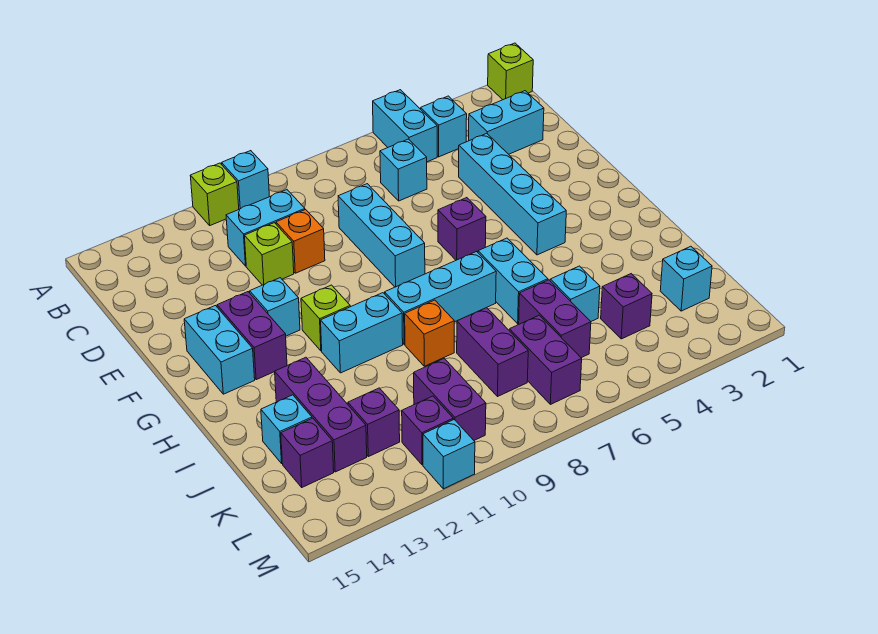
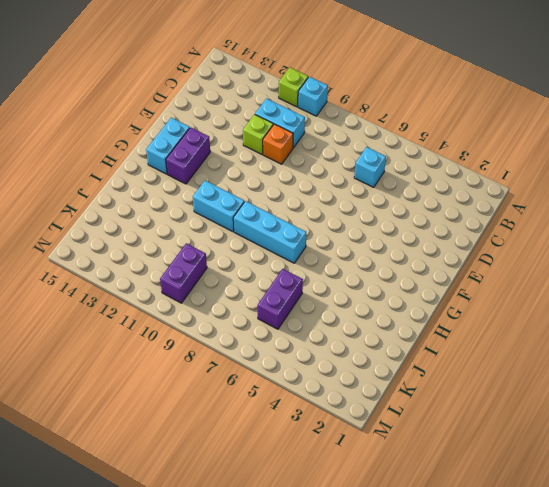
none -> lime brick A1 level 1
none -> cyan brick A5:B5 level 1
none -> cyan brick B4 level 1
none -> cyan brick C2:C3 level 1

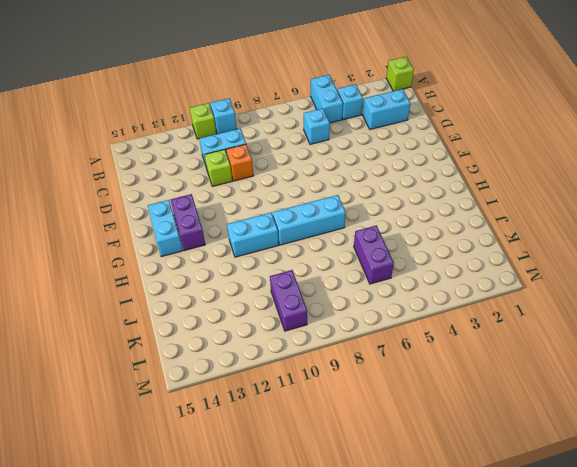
none -> cyan brick D4:G4 level 1
none -> cyan brick D8:F8 level 1
none -> purple brick F6 level 1
none -> cyan brick F12 level 1

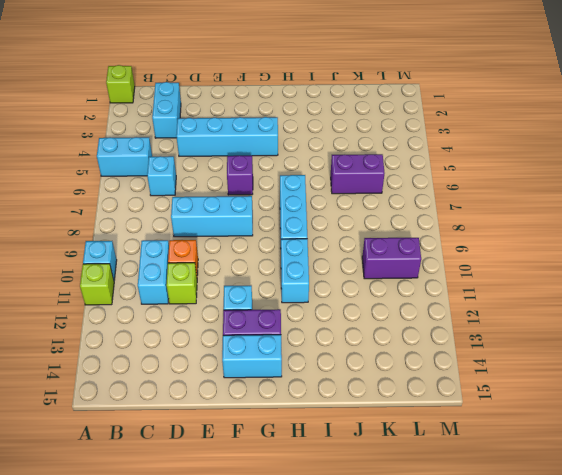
none -> cyan brick B4 level 1
none -> lime brick G11 level 1
none -> cyan brick H6:I6 level 1
none -> orange brick I9 level 1

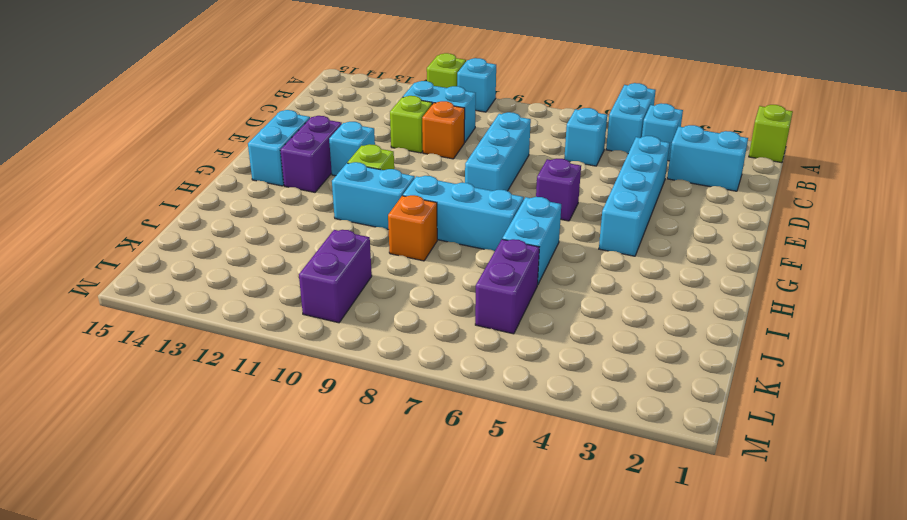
none -> purple brick I13:K13 level 1
none -> cyan brick J5 level 1
none -> purple brick J8:K8 level 1
none -> cyan brick J14 level 1

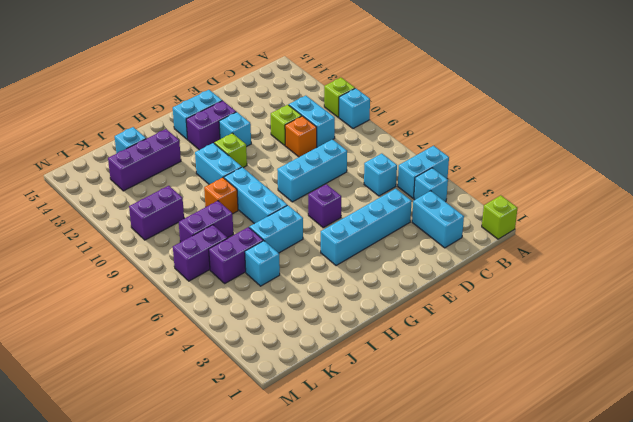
none -> cyan brick K2 level 1
none -> purple brick K4 level 1
none -> purple brick K12 level 1
none -> purple brick K14 level 1

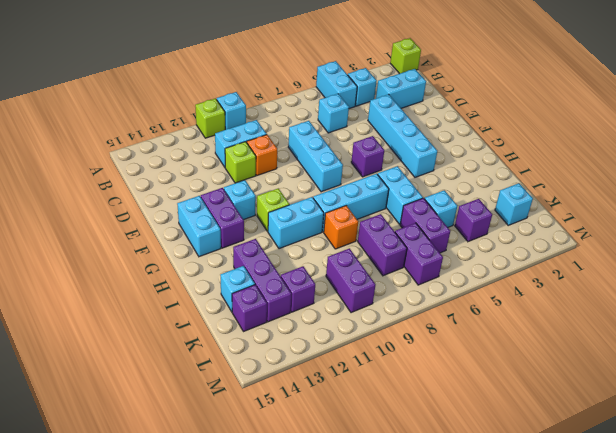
none -> purple brick L11 level 1
none -> cyan brick M11 level 1

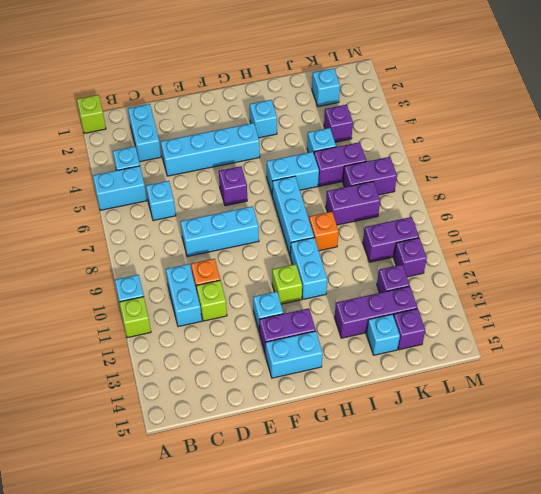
cyan brick H3 level 1 -> cyan brick M11 level 1

